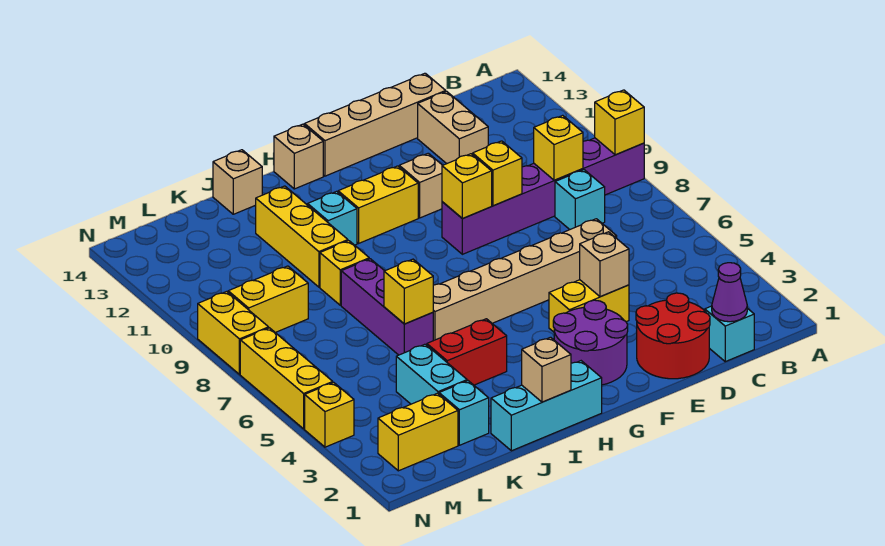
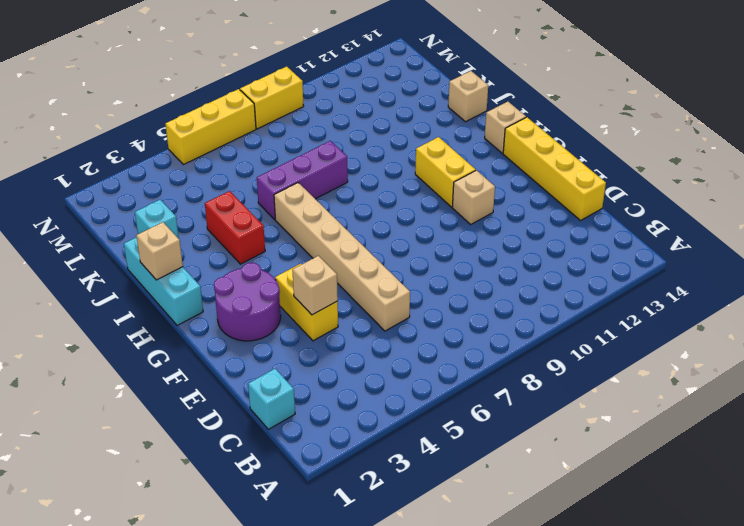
yellow brick D14:G14 level 1 -> tan brick D14:G14 level 1
none -> purple brick A9:F9 level 1
none -> cyan brick C8 level 1
none -> red round brick D1:E2 level 1
none -> tan brick D12:D13 level 1

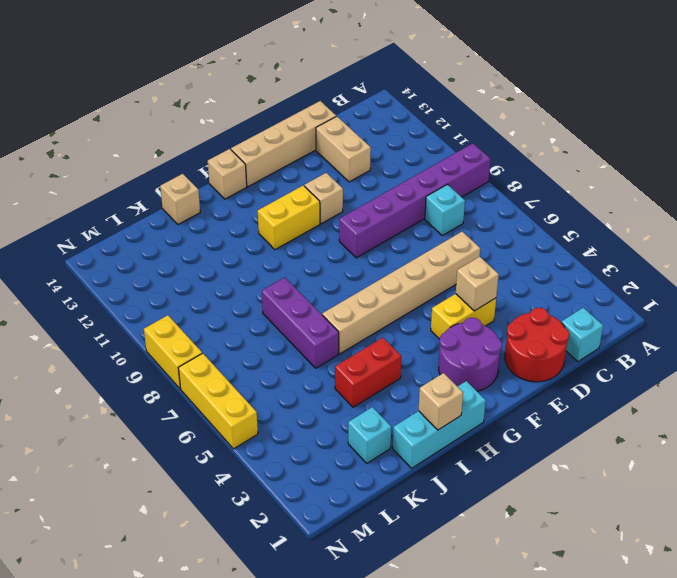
none -> cyan brick I11 level 1
none -> yellow brick J9 level 1
none -> yellow brick J10:J12 level 1
none -> cyan brick K3:K4 level 1

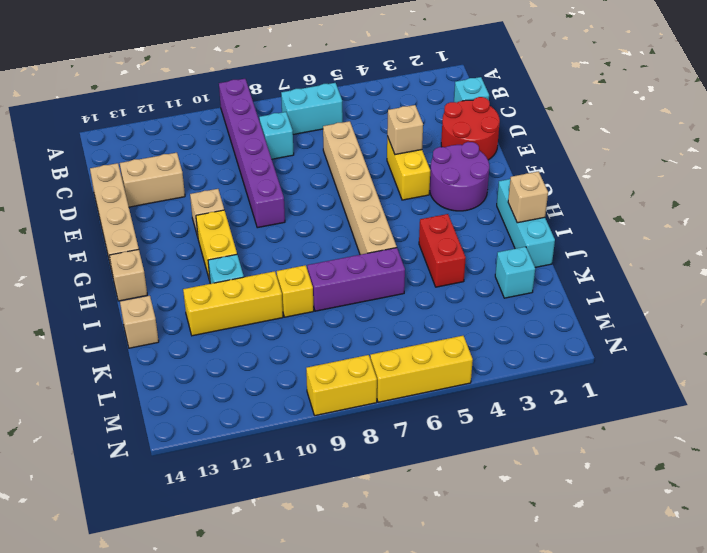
cyan brick B6:B7 level 1 -> cyan brick K3:K4 level 1
none -> yellow brick L2:M2 level 1
none -> yellow brick L9:M9 level 1
none -> yellow brick N4 level 1
none -> yellow brick A9 level 2

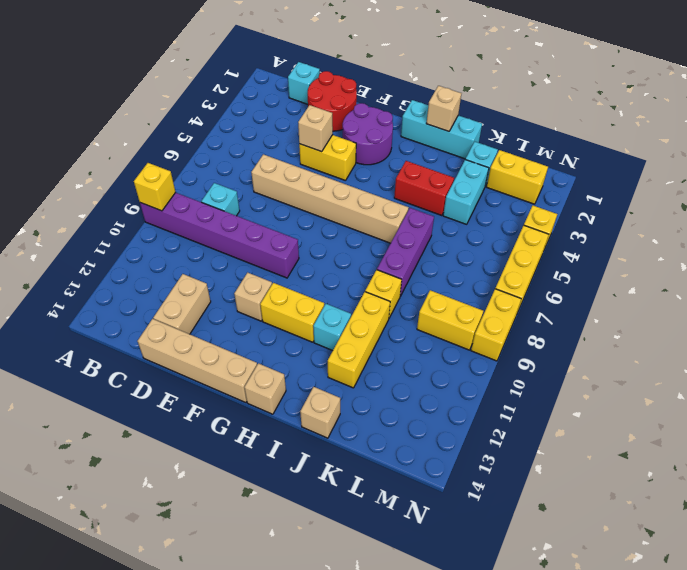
none -> purple cone C1 level 2
none -> yellow brick C9 level 2
none -> yellow brick E9 level 2
none -> yellow brick F9 level 2

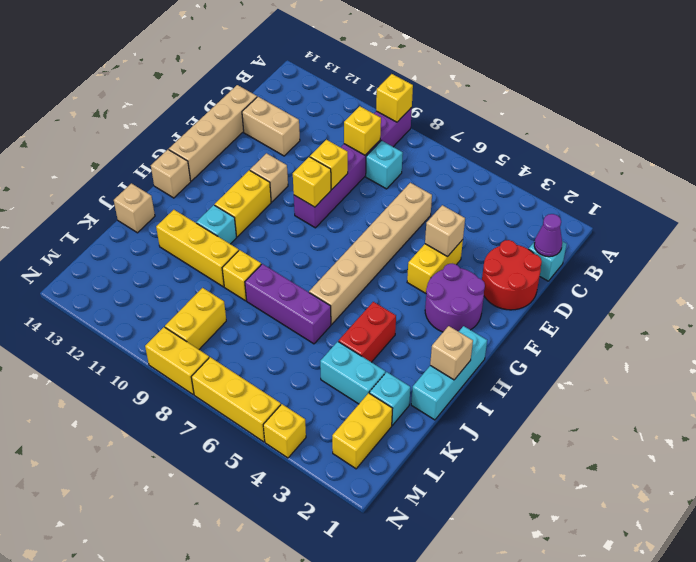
none -> yellow brick J6 level 2

